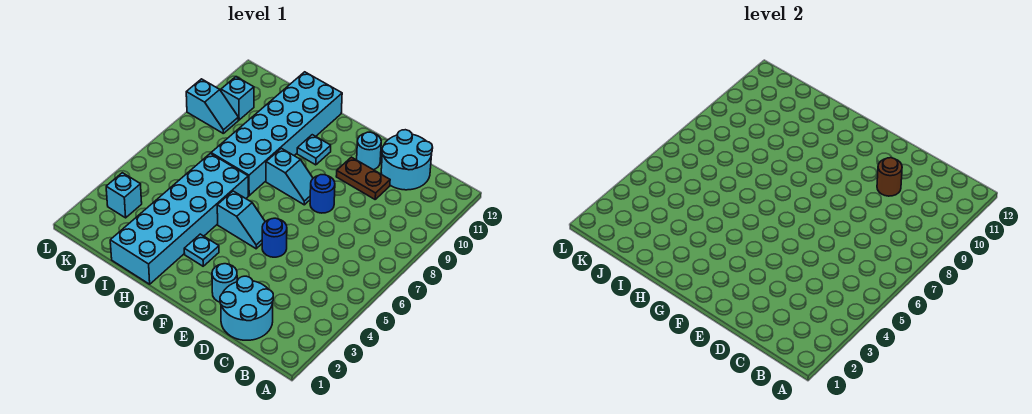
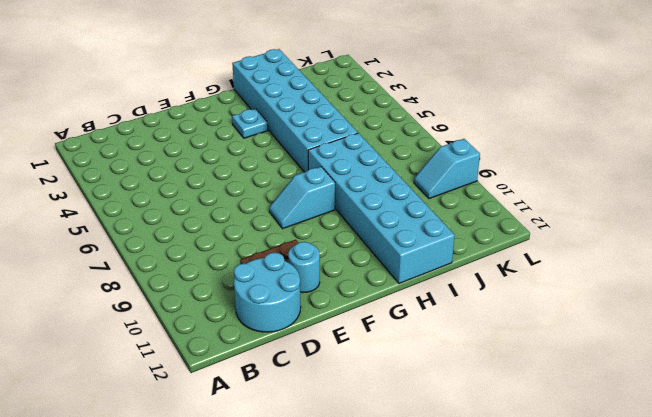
none -> cyan round brick C1:D2 level 1
none -> cyan round brick E2 level 1
none -> blue round brick E5 level 1

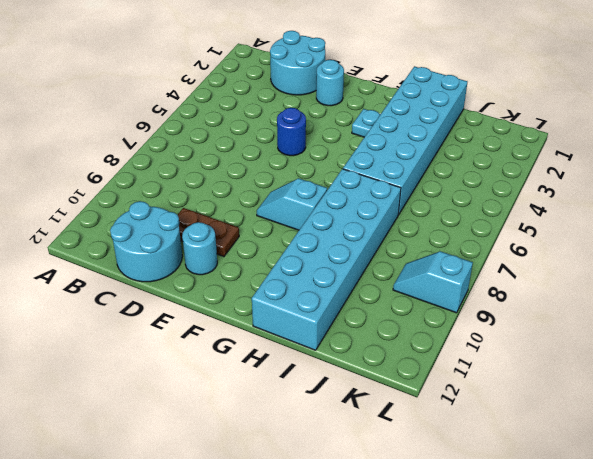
none -> blue round brick E8 level 1
none -> cyan slope F5:G5 level 1 top G
none -> cyan plate G10 level 1

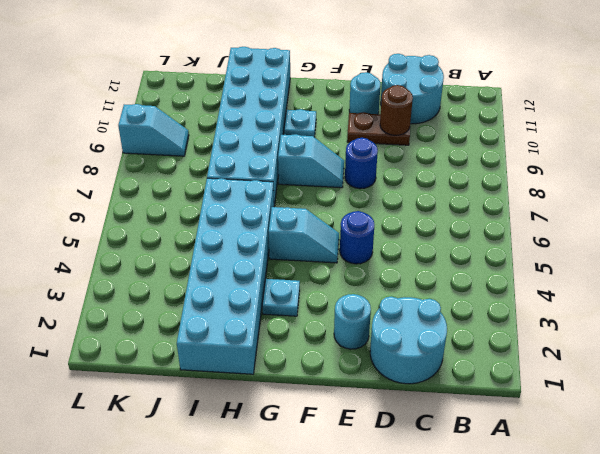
none -> cyan brick K3 level 1
none -> cyan brick K10 level 1

